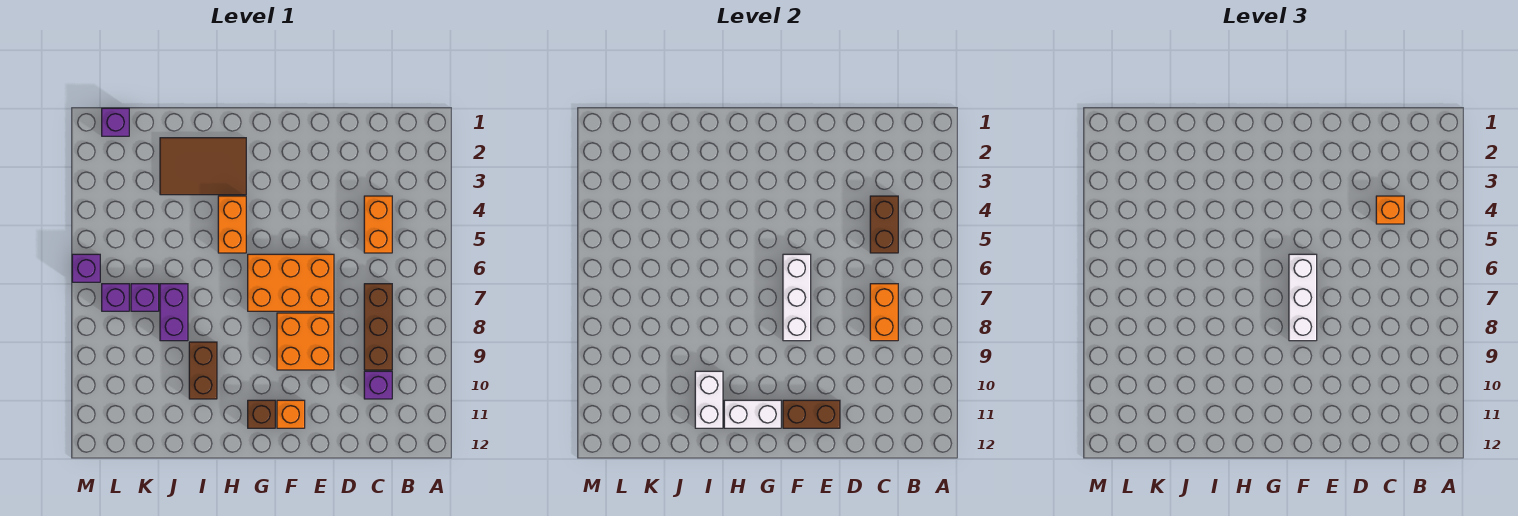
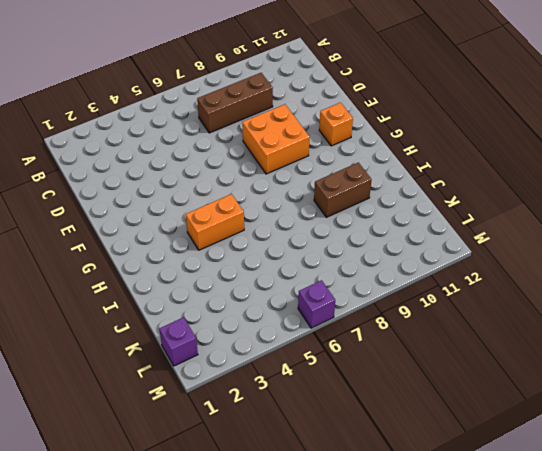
none -> orange brick C4:C5 level 1
none -> purple brick C10 level 1
none -> orange brick E6:G7 level 1

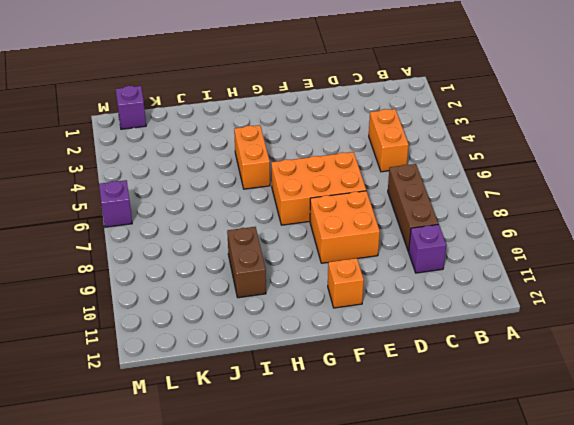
none -> brown brick G11 level 1
none -> brown tile H2:J3 level 1
none -> purple brick J7:J8 level 1

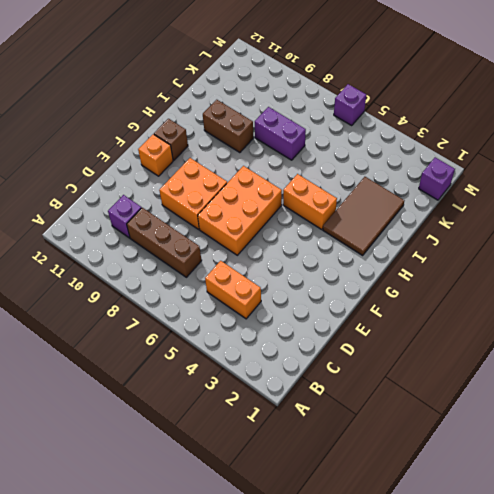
none -> purple brick K7 level 1
none -> purple brick L7 level 1
none -> brown brick C4:C5 level 2

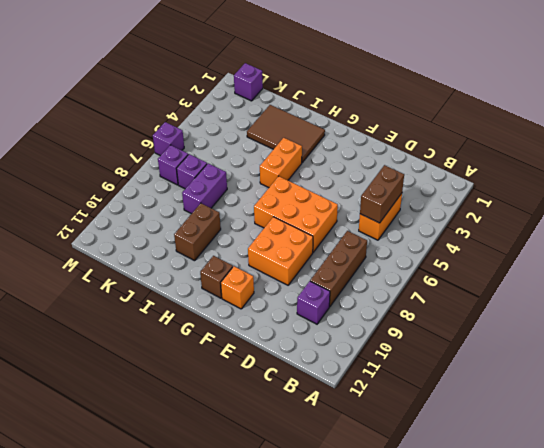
none -> orange brick C7:C8 level 2
none -> brown brick E11:F11 level 2
none -> white brick F6:F8 level 2

